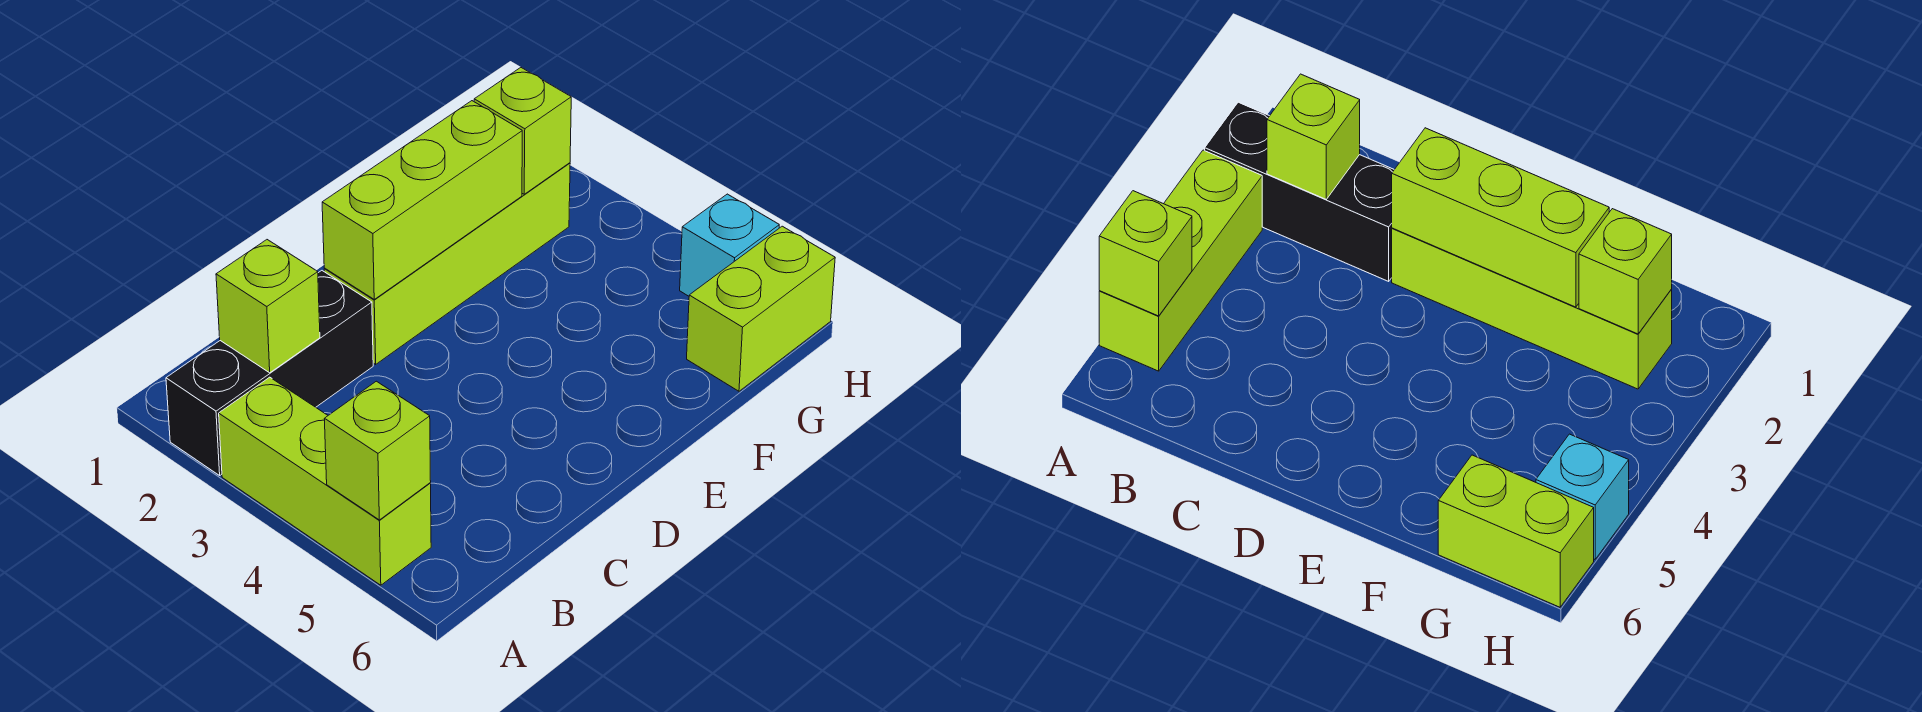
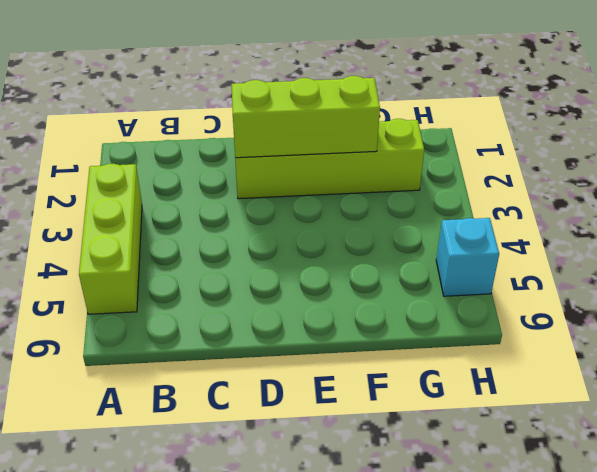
none -> black brick A2:C2 level 1
none -> lime brick G6:H6 level 1

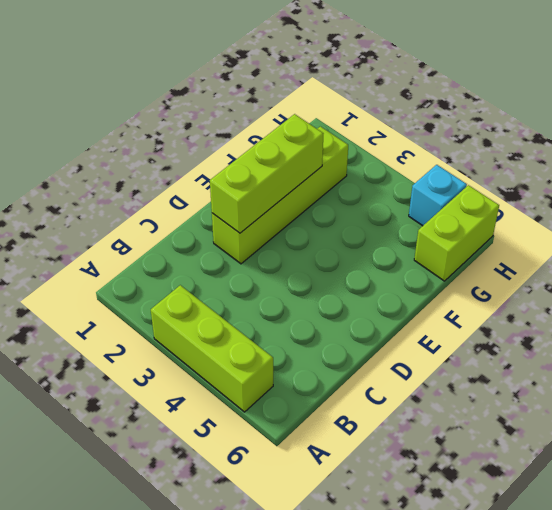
none -> black brick A2:C2 level 1
none -> lime brick A5 level 2

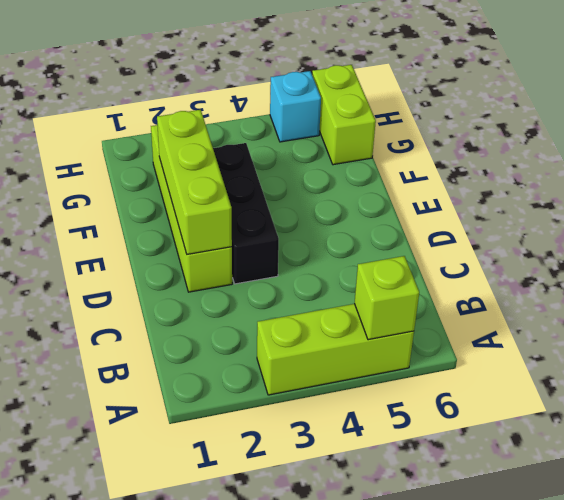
black brick D3:F3 level 1 -> black brick A2:C2 level 1
none -> lime brick B2 level 2
none -> lime brick G2 level 2

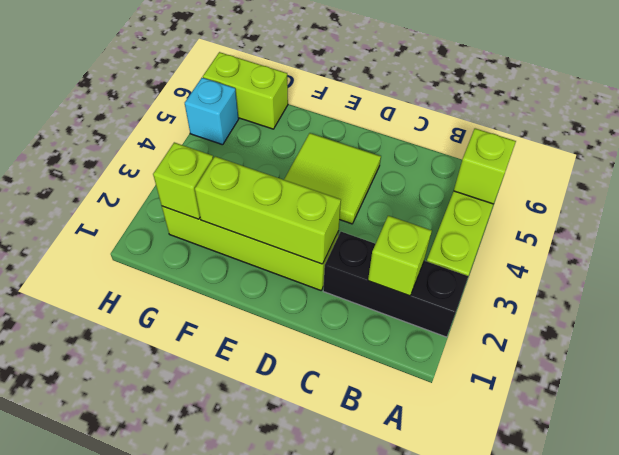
lime tile D4:E5 level 1 -> none

